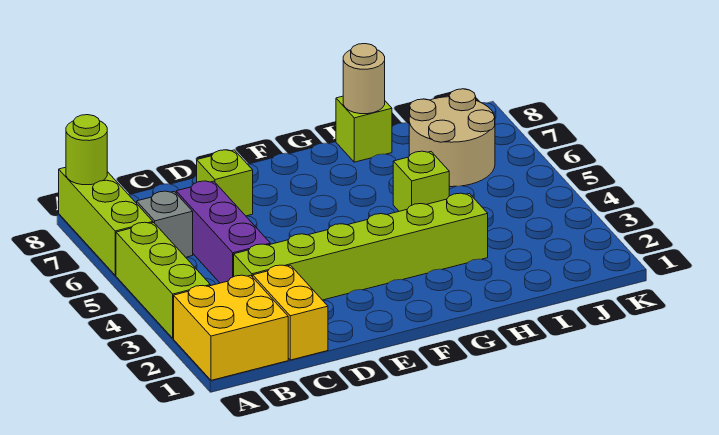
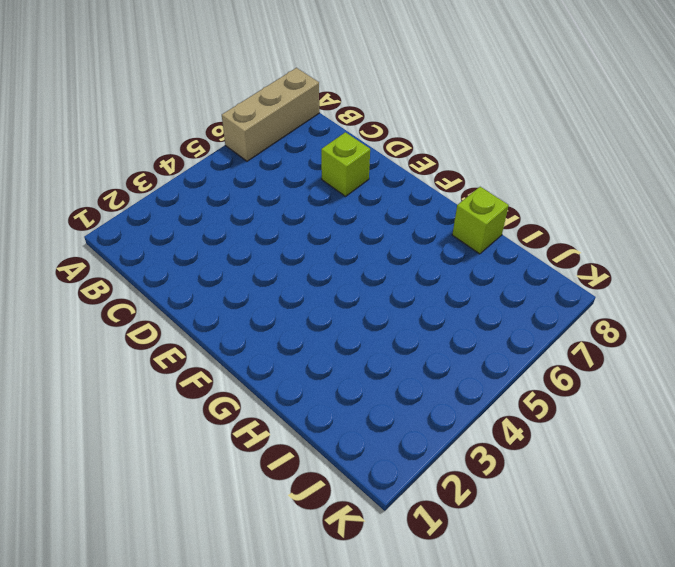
tan brick A6:A8 level 1 -> lime brick A6:A8 level 1
none -> yellow brick A1:B2 level 1
none -> lime brick A3:A5 level 1
none -> grey brick B6 level 1

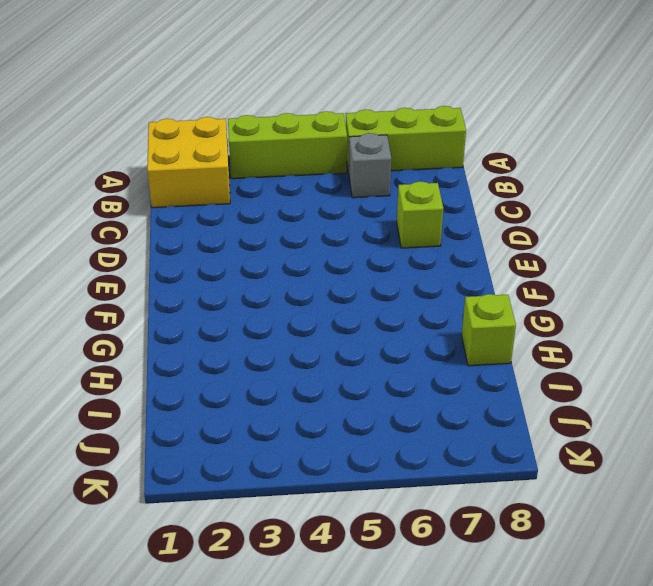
none -> yellow brick C1:C2 level 1
none -> lime brick C3:H3 level 1
none -> purple brick C4:C6 level 1

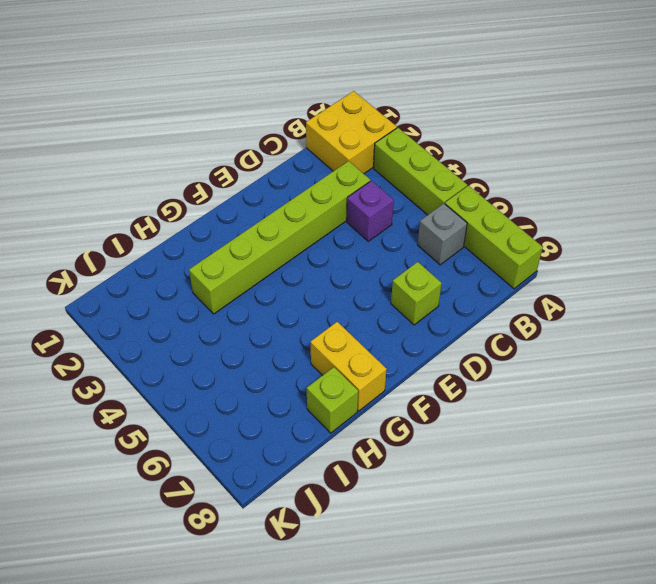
purple brick C4 level 1 -> purple brick C4:C6 level 1
yellow brick G7:G8 level 1 -> yellow brick C1:C2 level 1
none -> lime brick H5 level 1
none -> tan round brick I6:J7 level 1
none -> lime round brick A8 level 2

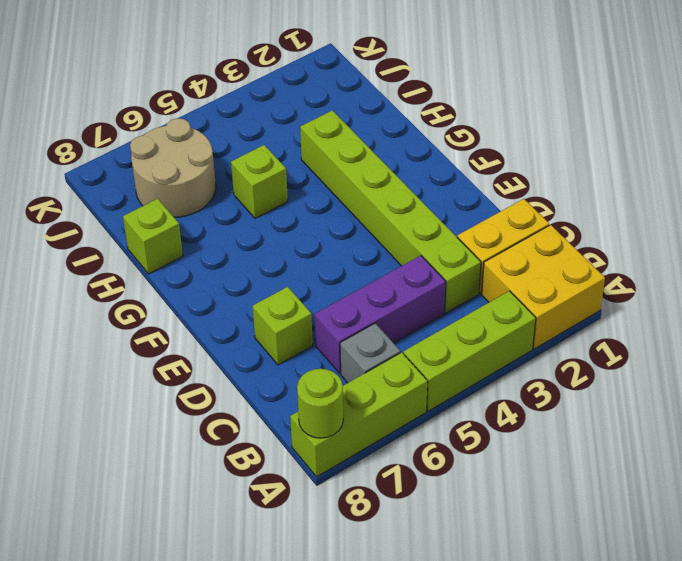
none -> tan round brick H8 level 2

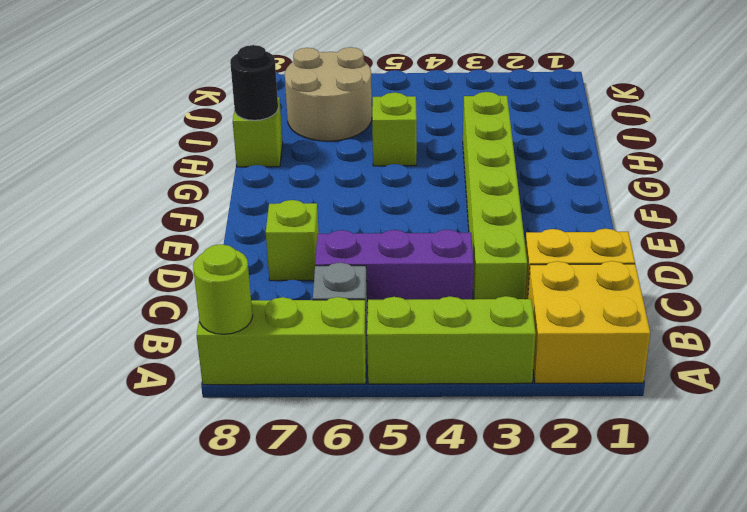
black round brick H8 level 2 -> tan round brick H8 level 2

